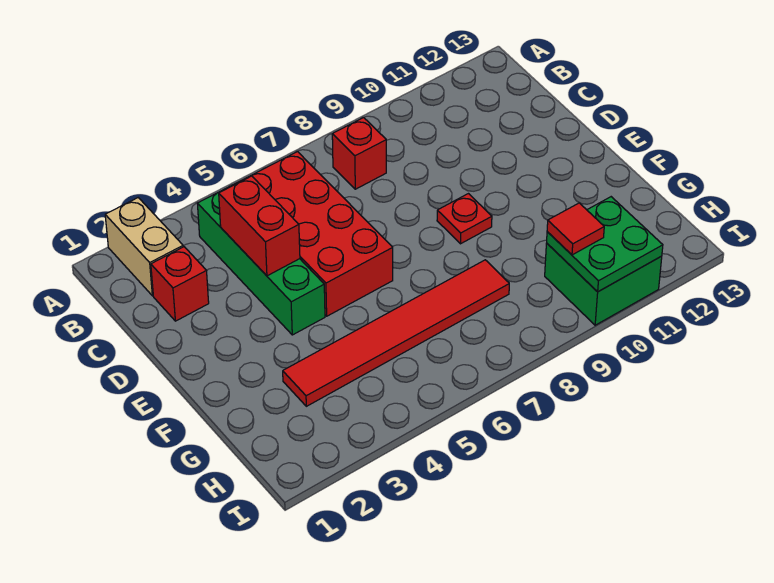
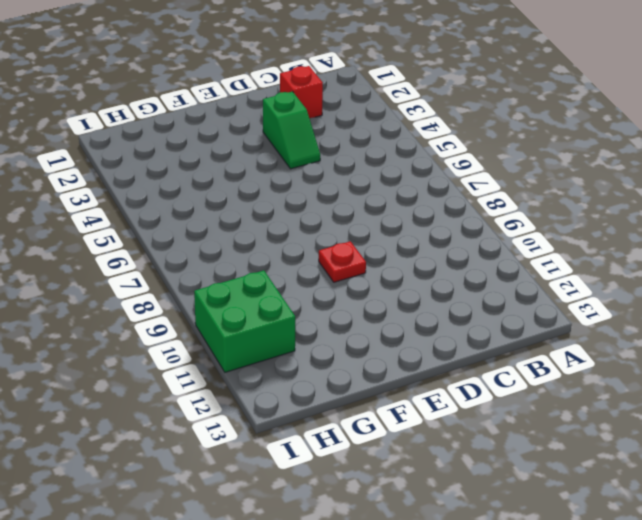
green slope D3:D4 level 1 top 3 -> green brick B4:E4 level 1
none -> tan brick A2:B2 level 1
none -> red brick B5:E6 level 1

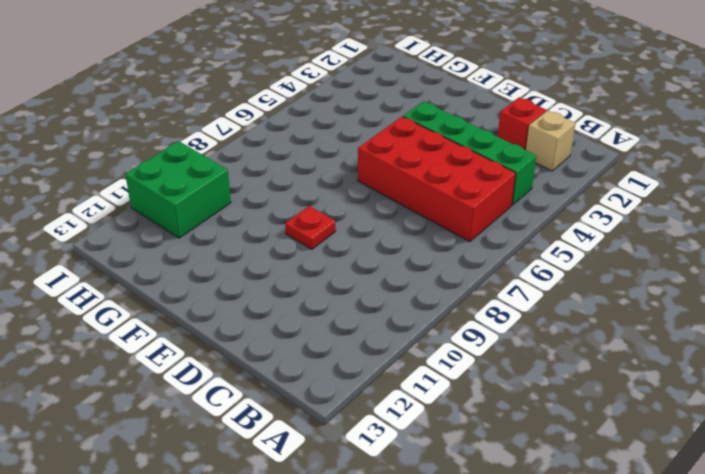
tan brick B2 level 1 -> tan brick A2:B2 level 1
none -> red brick B8 level 1
none -> red tile G3:G8 level 1

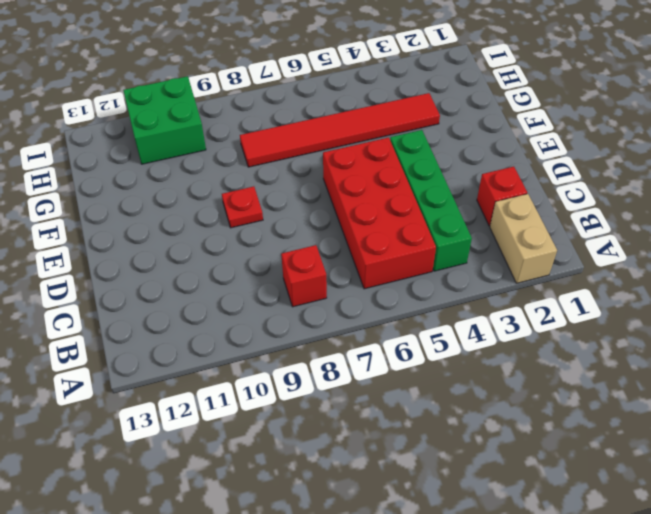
none -> red brick C4:D4 level 2
none -> green plate H10:I11 level 2

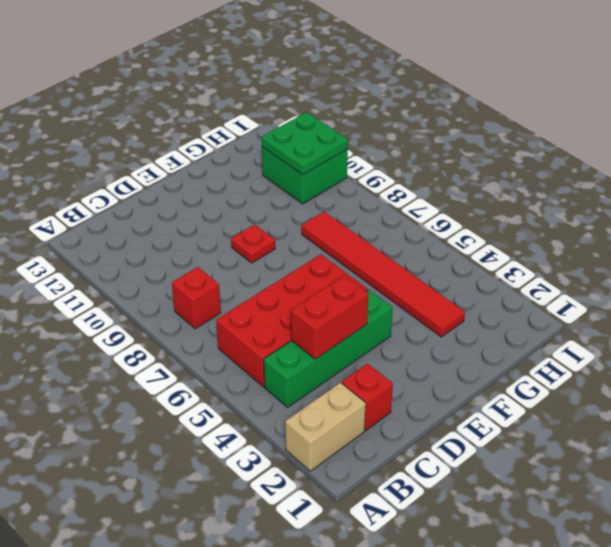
none -> red tile H10 level 3

